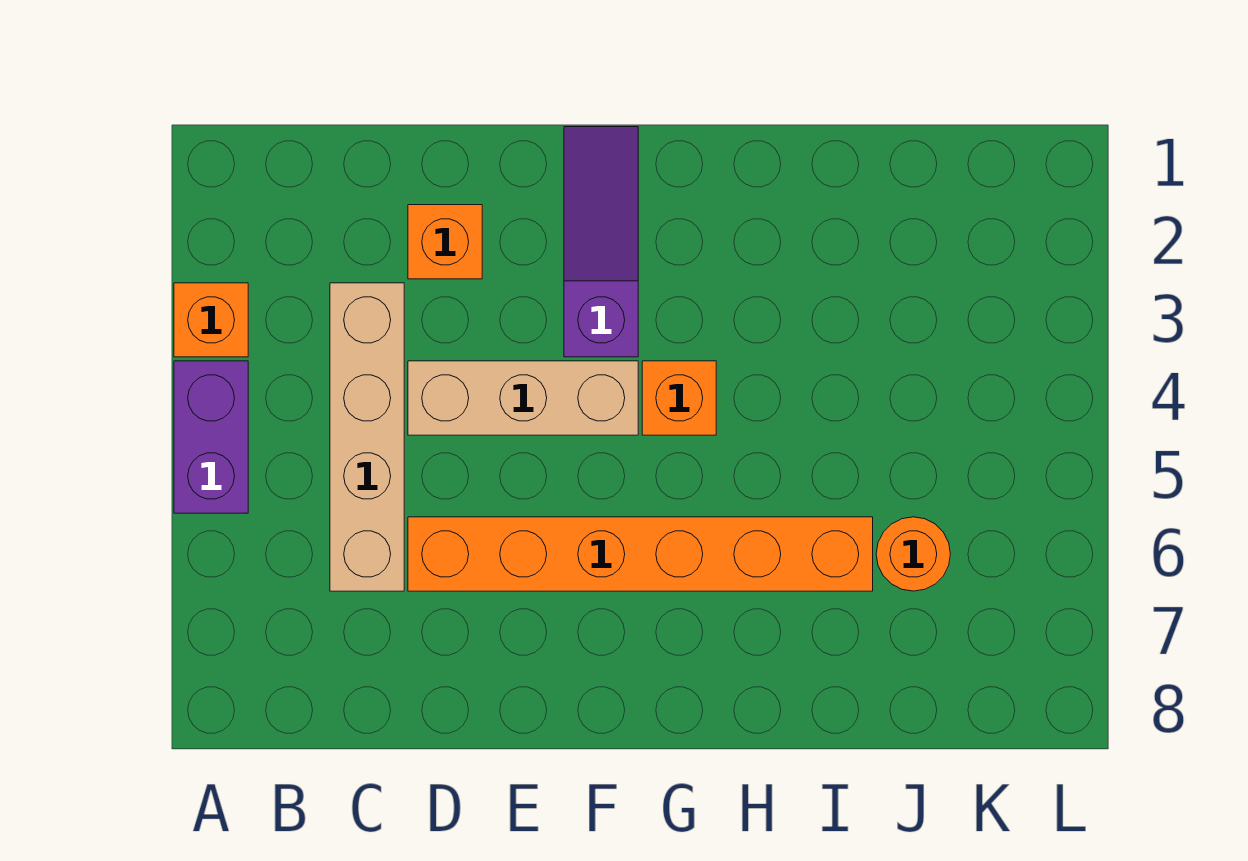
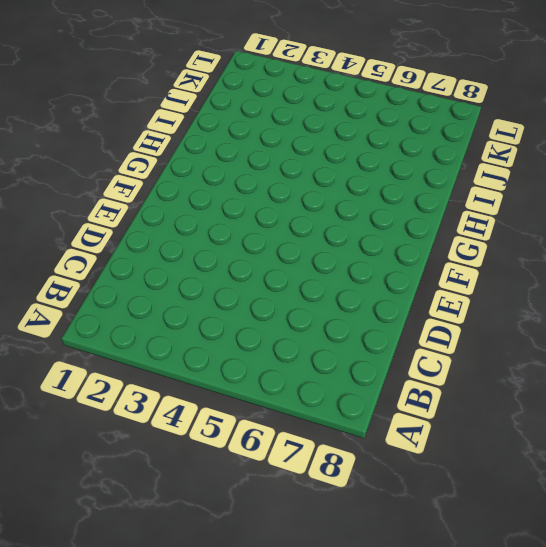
none -> orange brick A3 level 1
none -> purple brick A4:A5 level 1

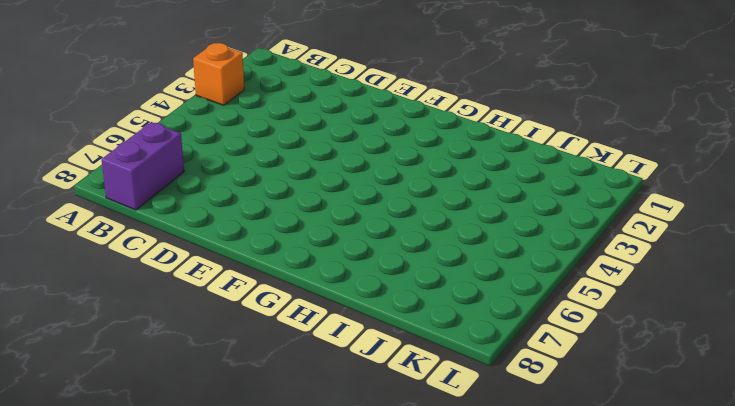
purple brick B7:B8 level 1 -> purple brick A4:A5 level 1
none -> tan brick C3:C6 level 1
none -> orange brick D2 level 1

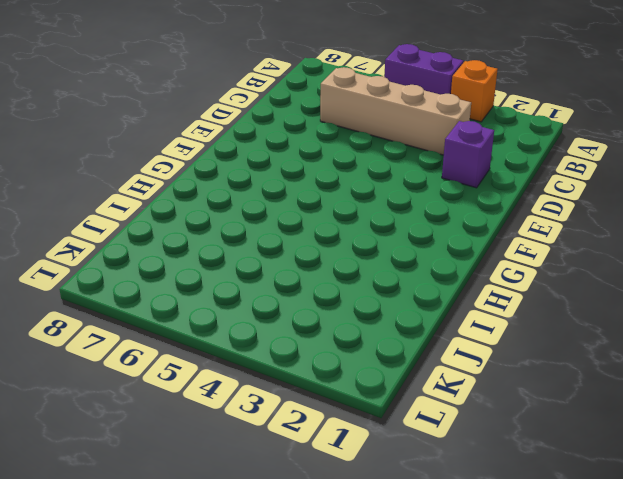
purple brick D2 level 1 -> orange brick D2 level 1
none -> tan brick D4:F4 level 1
none -> orange brick D6:I6 level 1

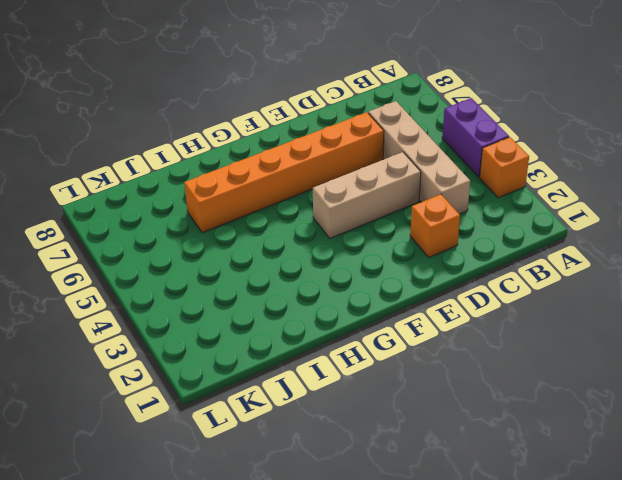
none -> purple slope F1:F3 level 1 top 3
none -> orange brick G4 level 1

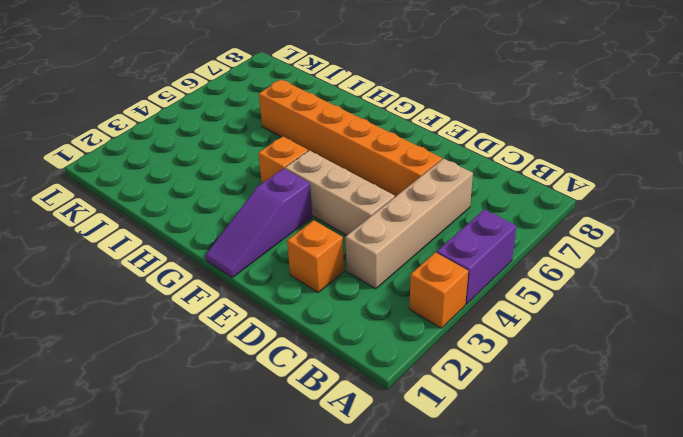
none -> orange round brick J6 level 1

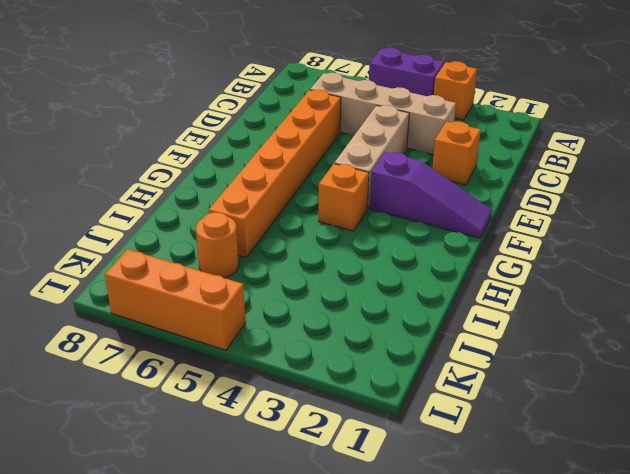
orange brick L5:L7 level 1 -> none

